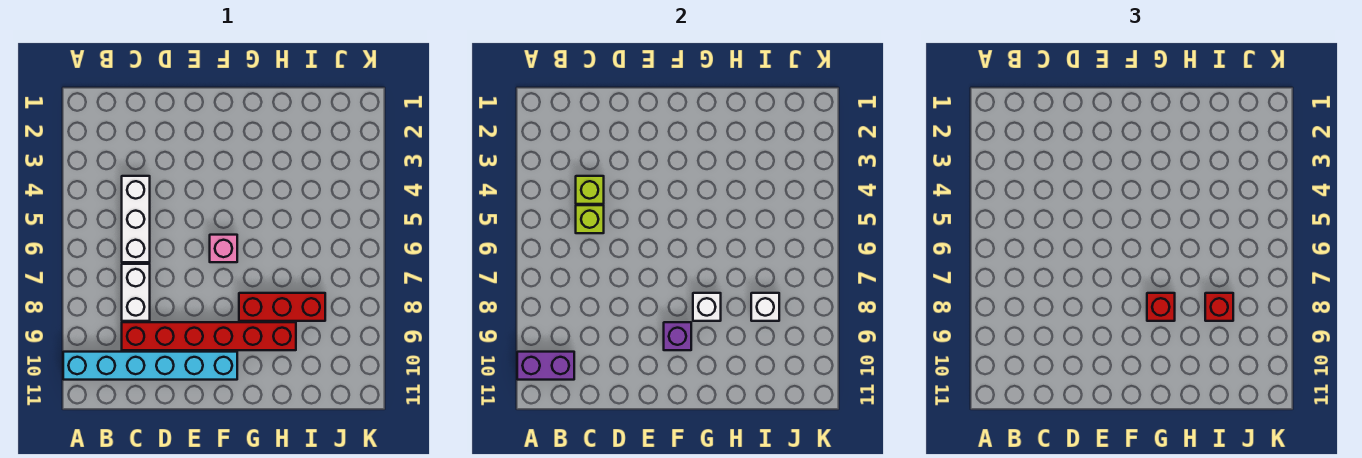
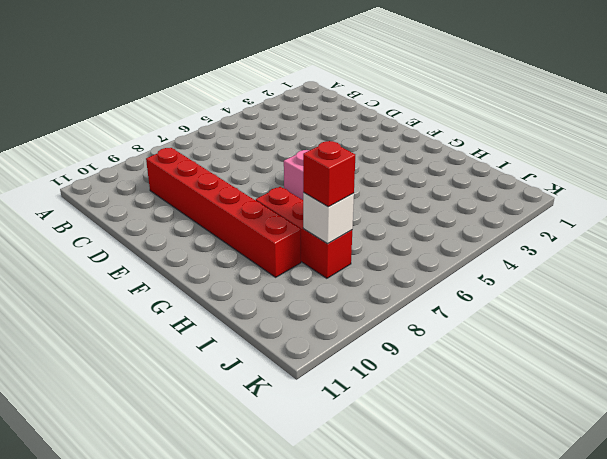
none -> cyan brick A10:F10 level 1
none -> white brick C4:C6 level 1
none -> white brick C7:C8 level 1

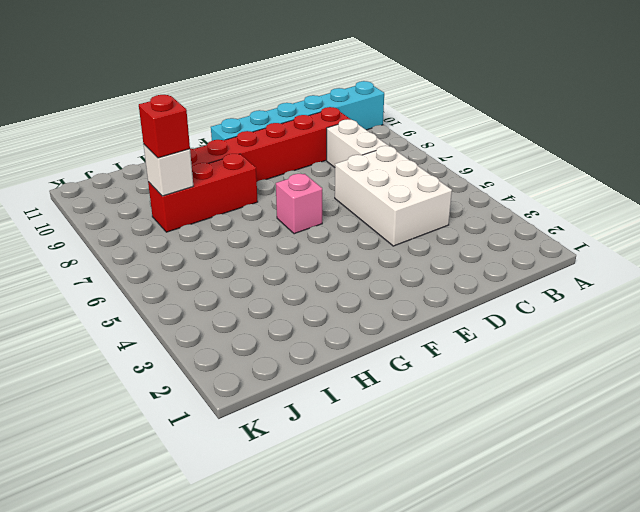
white brick C4:D6 level 1 -> white brick C4:C6 level 1
none -> purple brick A10:B10 level 2
none -> lime brick C4 level 2
none -> lime brick C5 level 2

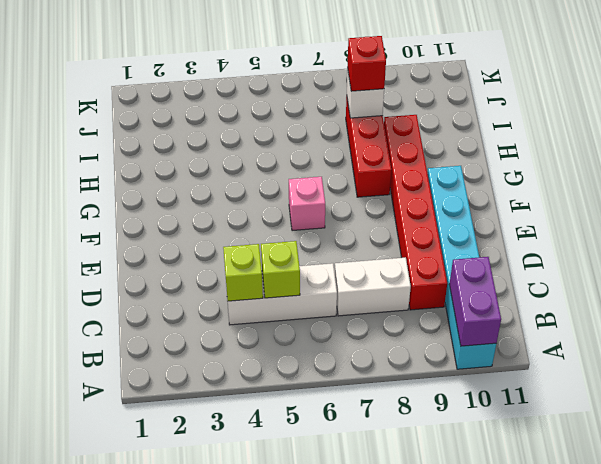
none -> purple brick F9 level 2
none -> white brick G8 level 2
none -> red brick G8 level 3

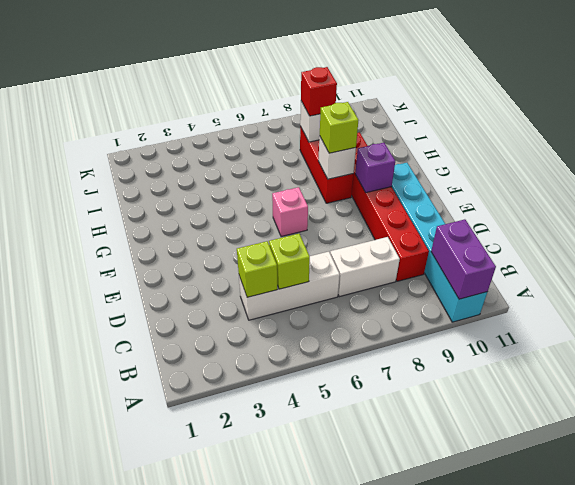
lime brick G8 level 3 -> red brick G8 level 3

